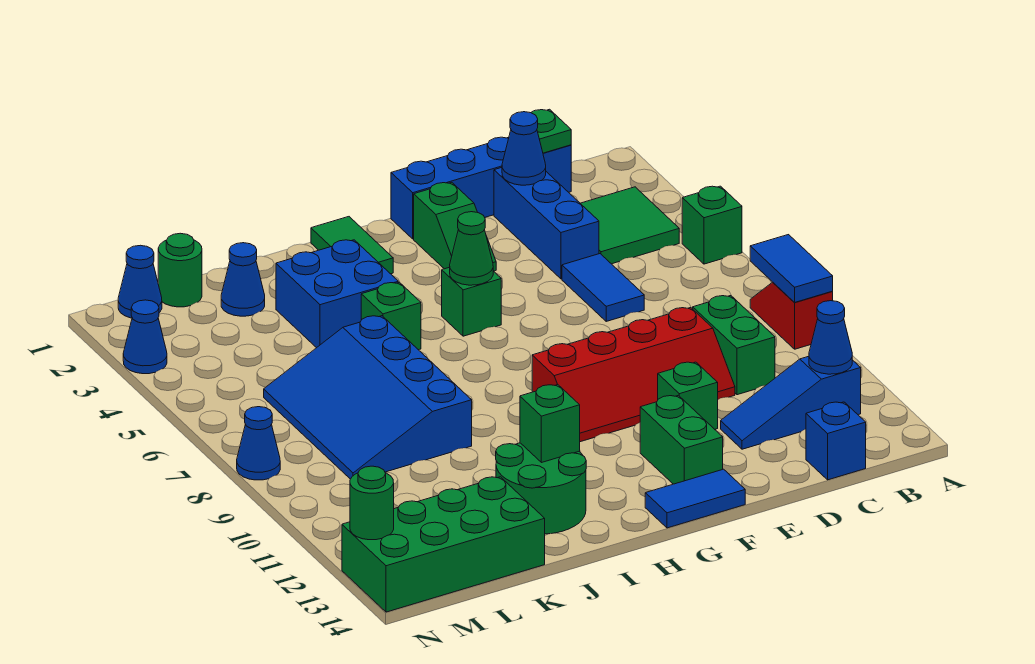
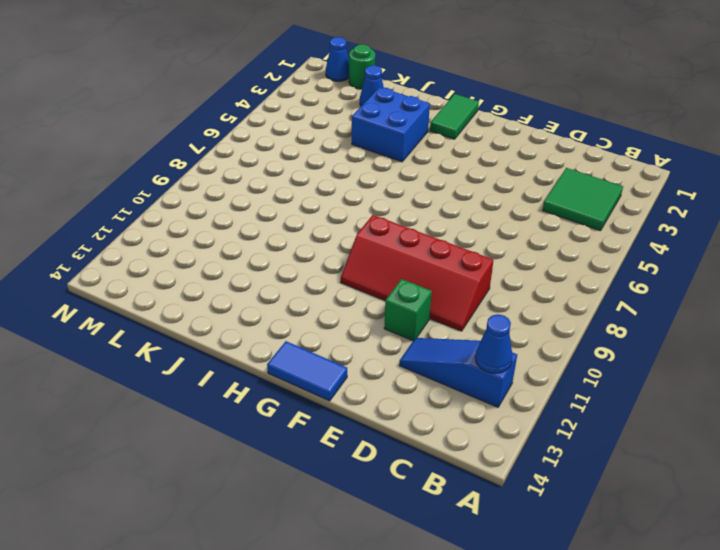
none -> green brick A5 level 1
none -> red slope A8:A9 level 1 top 9
none -> blue brick C1:F1 level 1
none -> green brick C9:C10 level 1

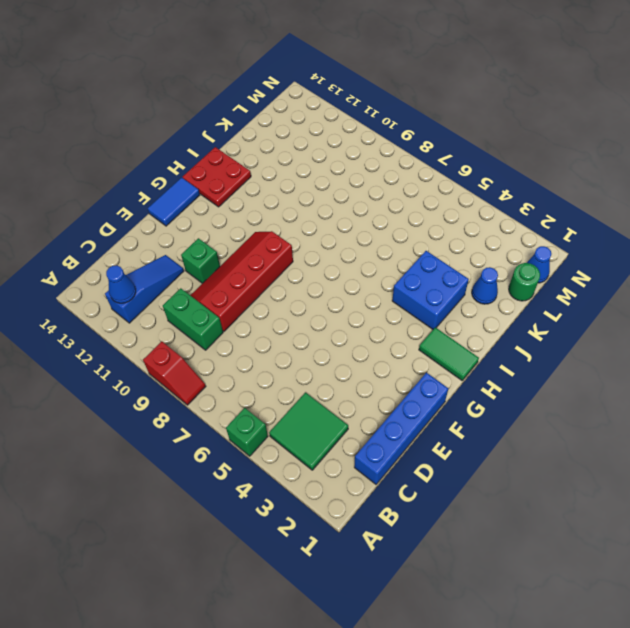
red plate H13:I14 level 1 -> green round brick I12:J13 level 1
none -> blue brick C14 level 1
none -> blue brick D2:D4 level 1
none -> blue tile D5:D6 level 1
none -> green slope F2:F3 level 1 top 2

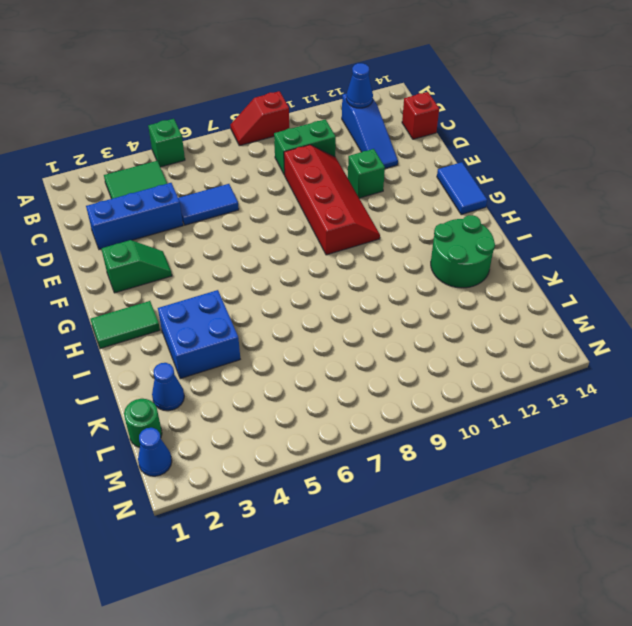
red brick C14 level 1 -> blue brick C14 level 1
none -> blue brick C1:F1 level 1
none -> green brick F12:F13 level 1
none -> green brick G5 level 1
none -> green brick I5 level 1

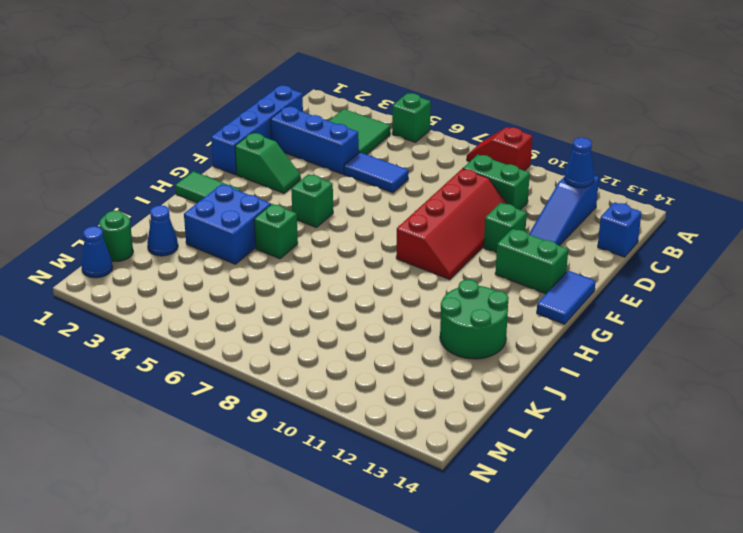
none -> blue slope J6:L9 level 1 top J
none -> green brick K13:N14 level 1
none -> blue cone N3 level 1
none -> blue cone N8 level 1

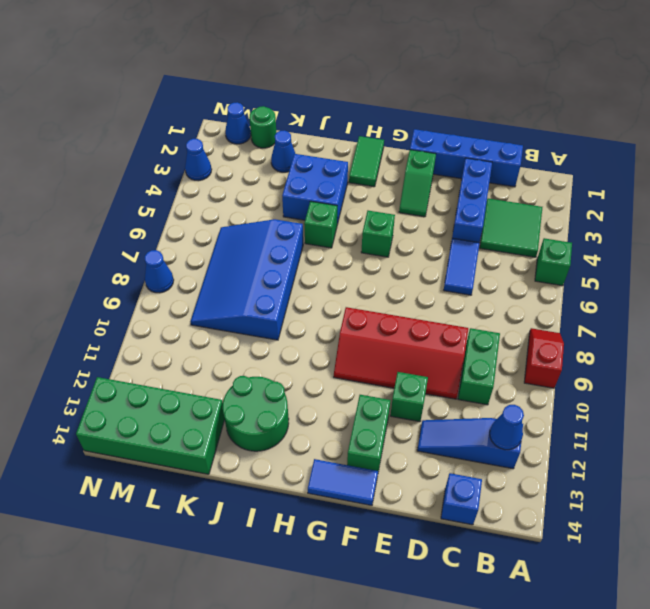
none -> blue tile A8:A9 level 2
none -> green plate C1 level 2
none -> blue cone D2 level 2
none -> green cone G5 level 2

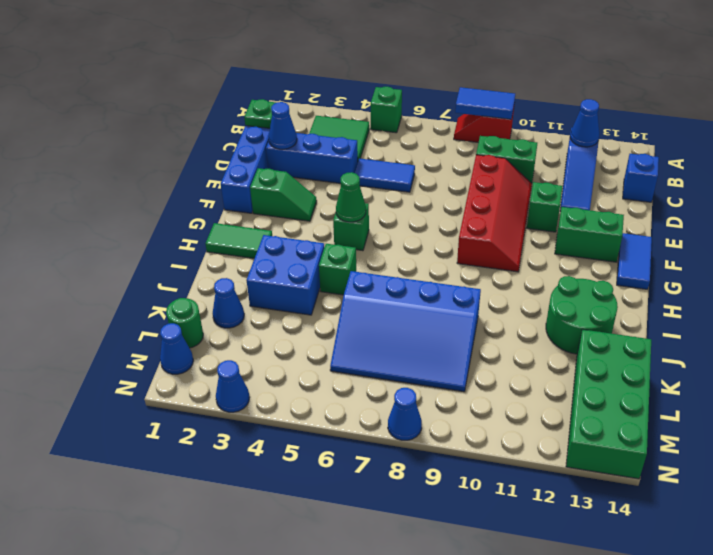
none -> green brick I12 level 2
none -> green round brick N13 level 2

